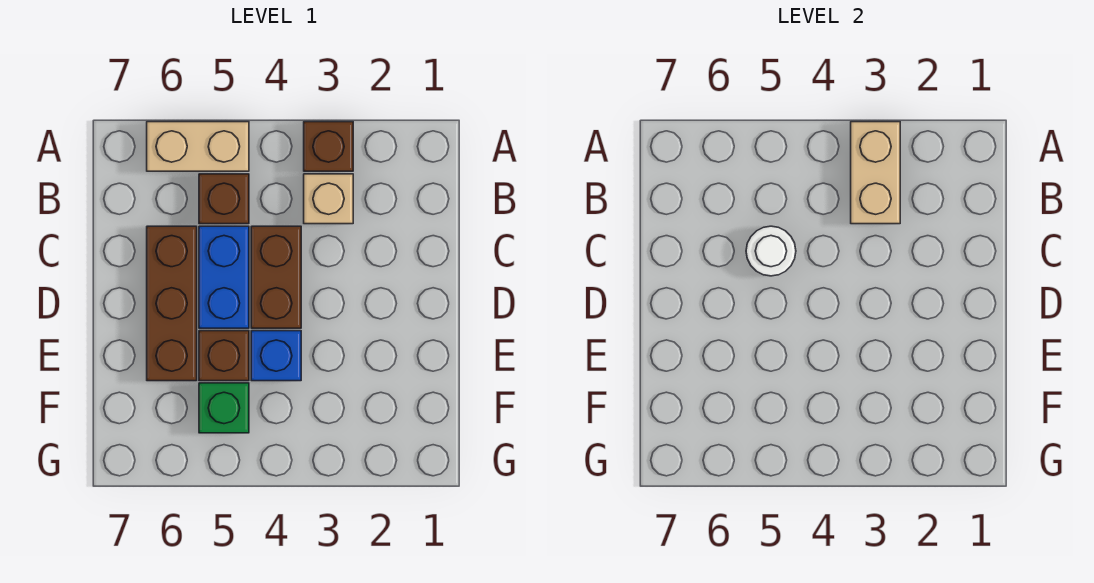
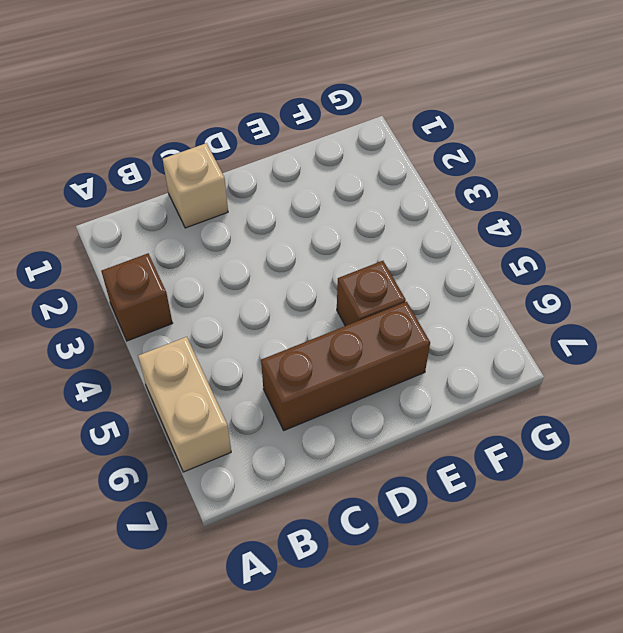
tan brick C1 level 1 -> tan brick B3 level 1
none -> brown brick B5 level 1
none -> brown brick C4:D4 level 1
none -> blue brick C5:D5 level 1

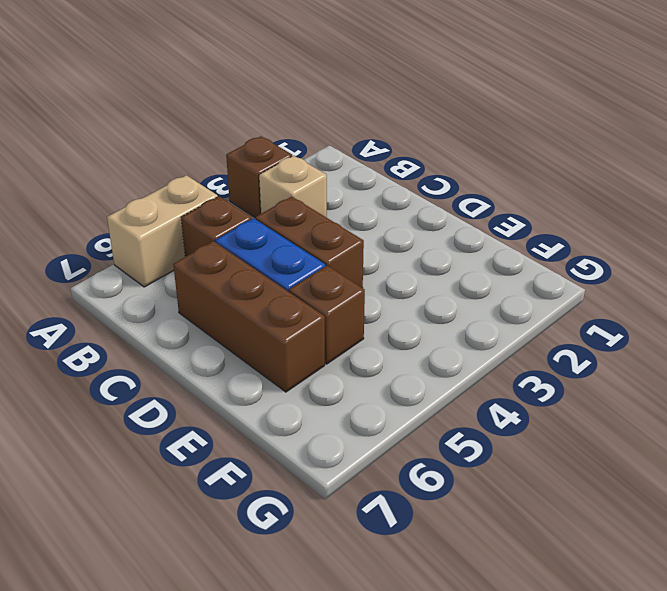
none -> blue brick E4 level 1
none -> green brick F5 level 1
none -> tan brick A3:B3 level 2

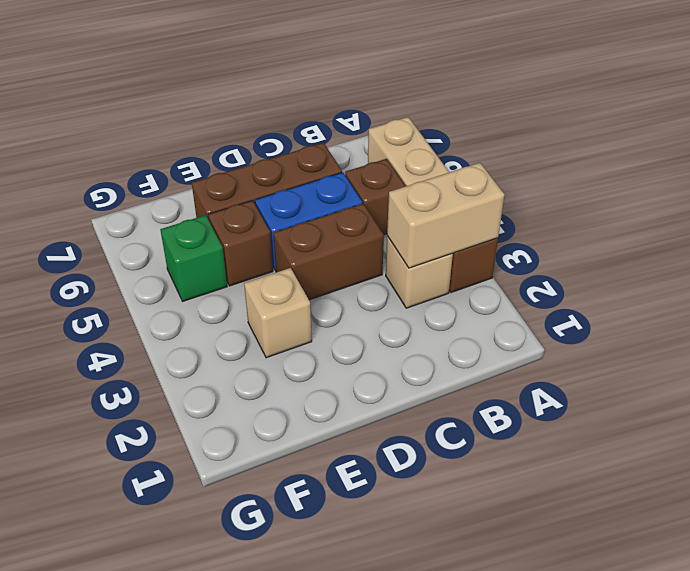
tan brick E3 level 1 -> none
none -> blue brick E4 level 1
none -> white round brick C5 level 2

